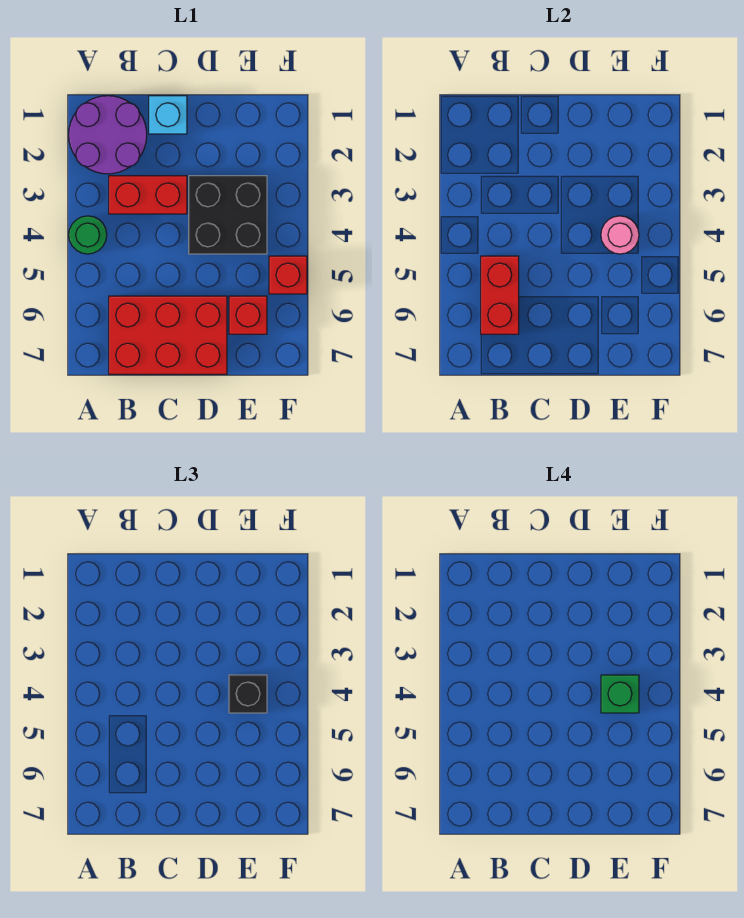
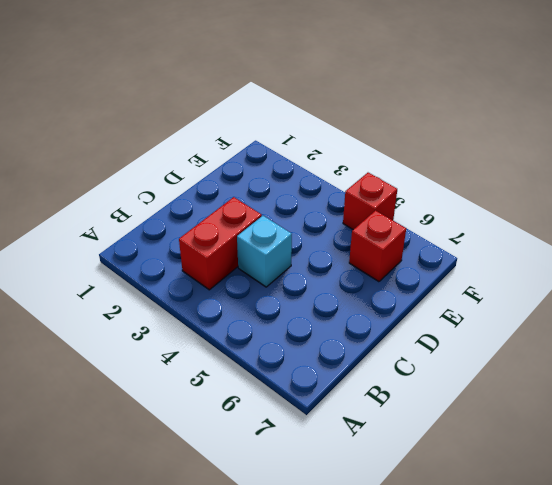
cyan brick C4 level 1 -> cyan brick C1 level 1
none -> purple round brick A1:B2 level 1
none -> green round brick A4 level 1
none -> red brick B6:D7 level 1

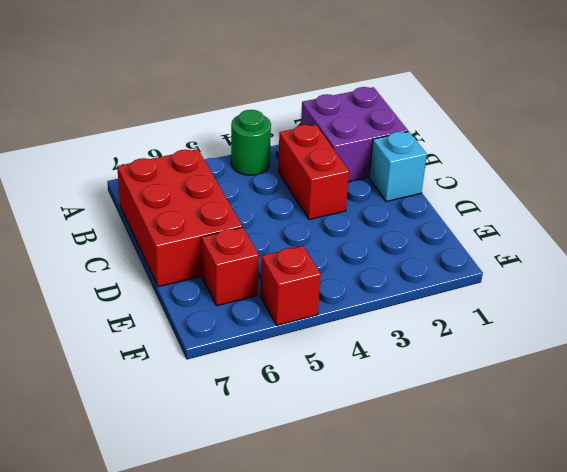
purple brick A1:B2 level 1 -> purple round brick A1:B2 level 1
none -> black brick D3:E4 level 1
none -> red brick B5:B6 level 2
none -> pink round brick E4 level 2

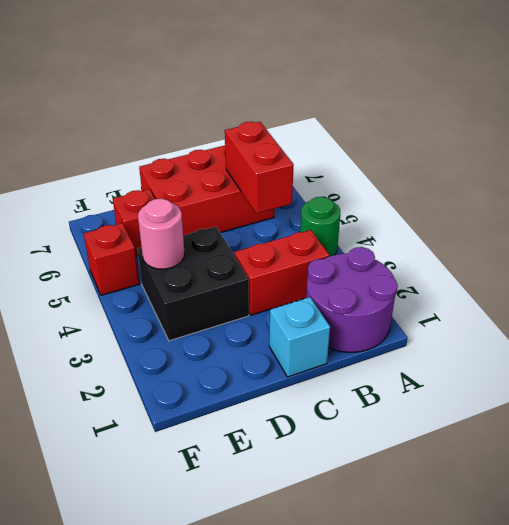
none -> black brick E4 level 3
none -> green brick E4 level 4

